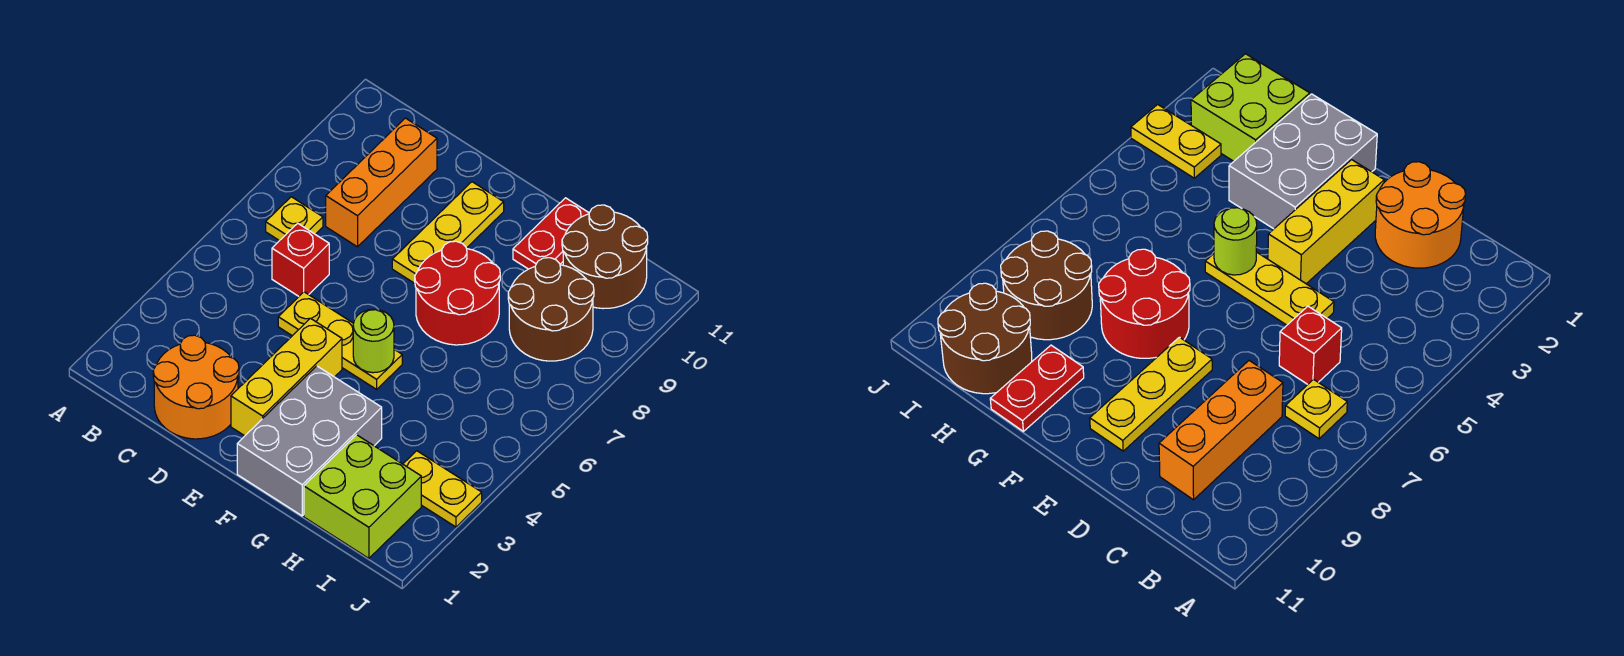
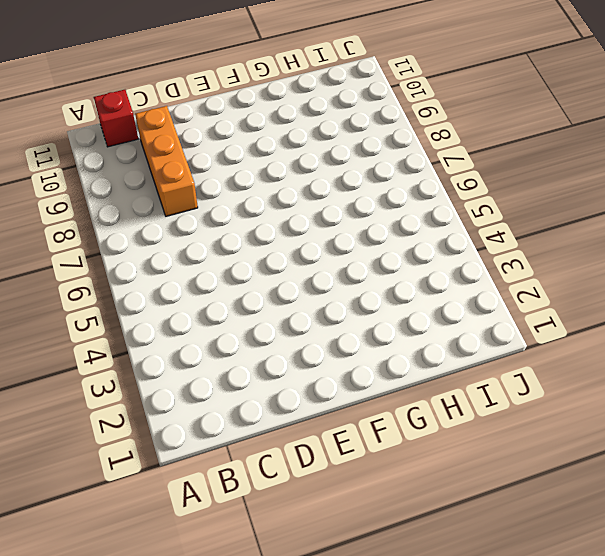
red brick B11 level 1 -> red brick C6 level 1
none -> yellow plate B7 level 1
none -> orange round brick C1:D2 level 1
none -> yellow plate D5:F5 level 1

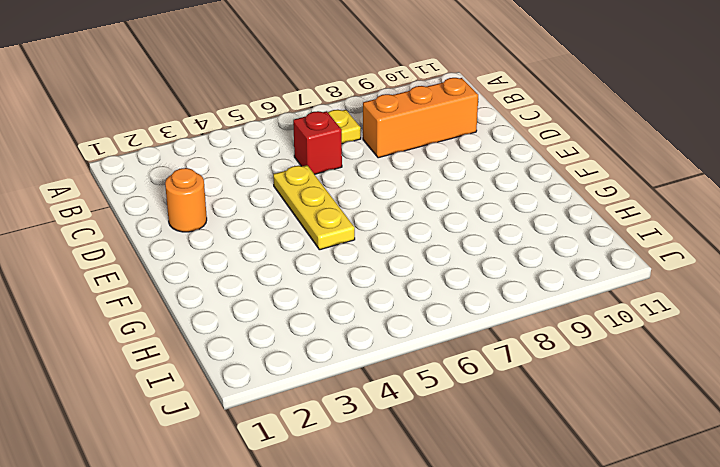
orange round brick D2 level 1 -> orange round brick C1:D2 level 1
none -> yellow brick E2:E4 level 1
none -> yellow plate E8:E10 level 1
none -> grey brick F1:G3 level 1

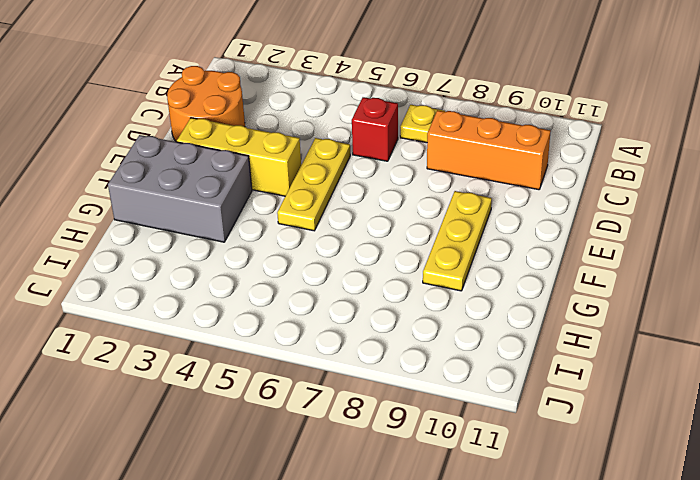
yellow plate E9:G9 level 1 -> yellow plate E8:E10 level 1
none -> red round brick F7:G8 level 1
none -> red plate G10:G11 level 1
none -> lime brick H1:I2 level 1

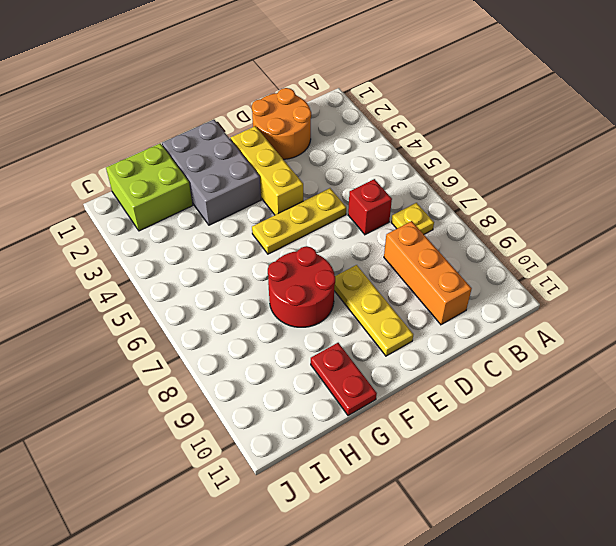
none -> brown round brick H8:I9 level 1
none -> brown round brick H10:I11 level 1
none -> yellow plate I3:J3 level 1

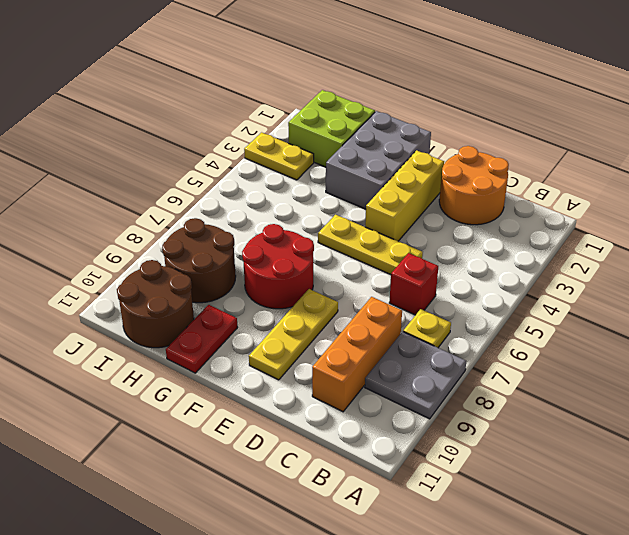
grey plate A8:B9 level 1 -> none
none -> lime round brick F5 level 2

